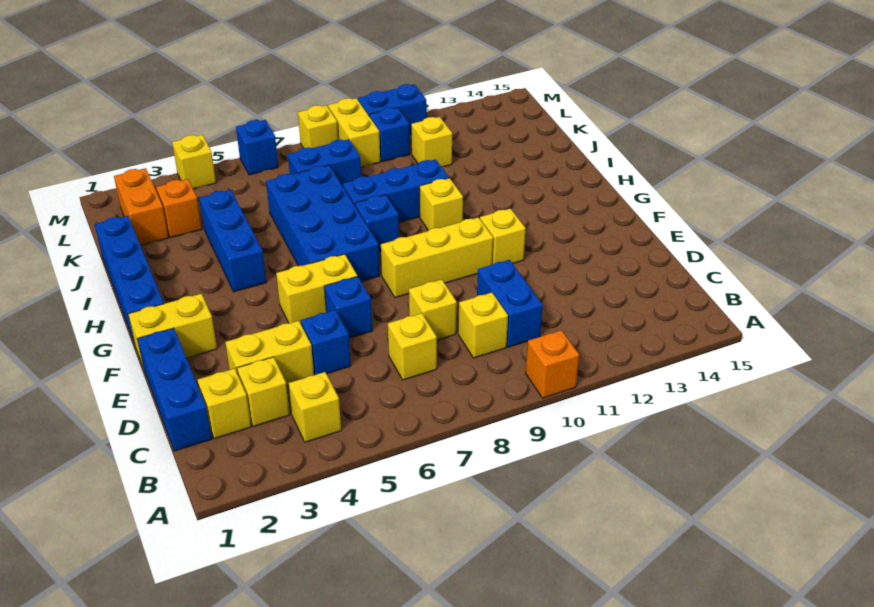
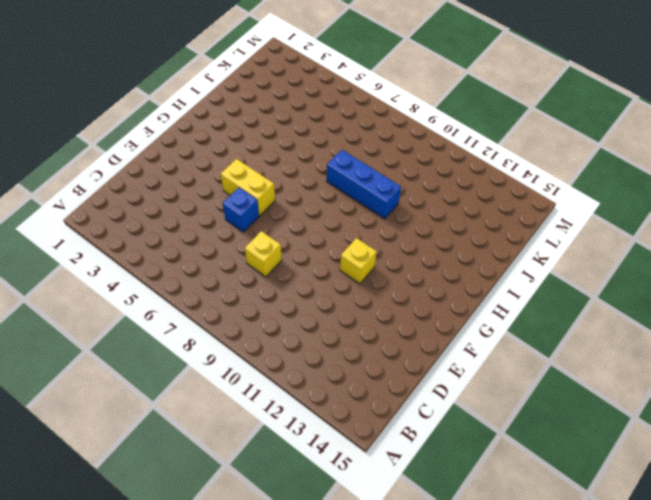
none -> orange brick A10 level 1
none -> yellow brick B4 level 1
none -> blue brick C1:E1 level 1
none -> yellow brick C2 level 1

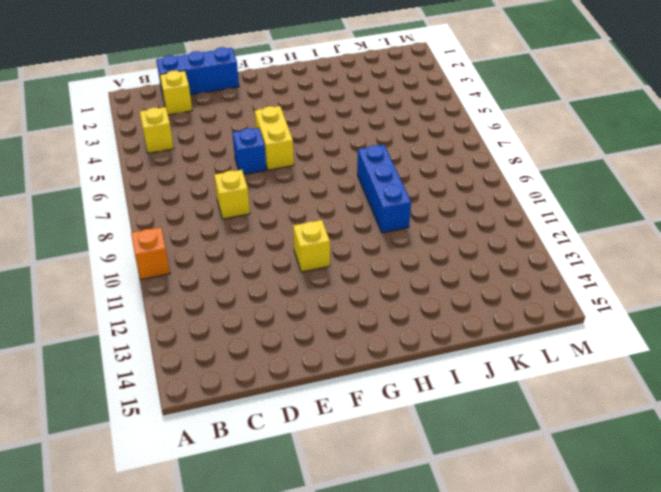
none -> yellow brick C3 level 1
none -> yellow brick C7 level 1
none -> yellow brick C9 level 1
none -> blue brick C10:D10 level 1

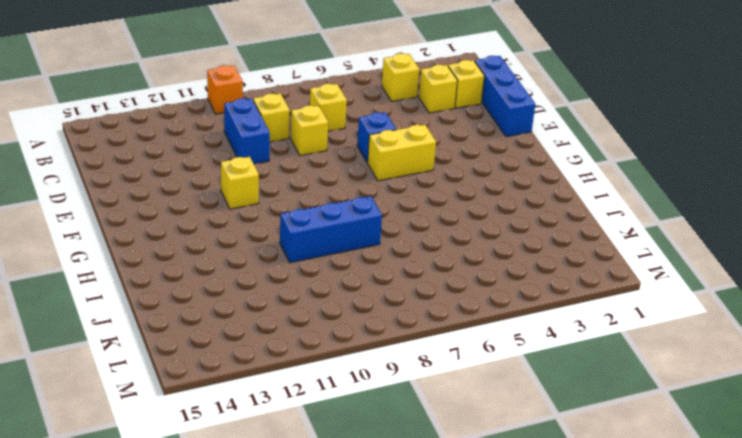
none -> yellow brick D3:D4 level 1
none -> blue brick D5 level 1
none -> yellow brick F1:F2 level 1
none -> yellow brick F8:F10 level 1

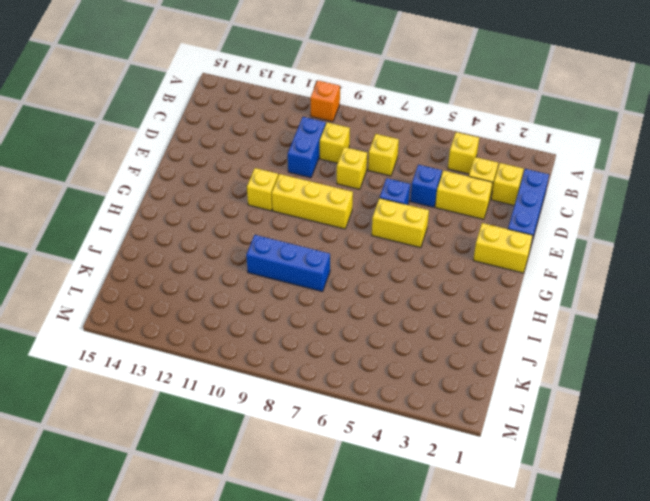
none -> blue brick G1:J1 level 1
none -> blue brick G6:J7 level 1
none -> blue brick H4:J4 level 1
none -> blue brick H8 level 1

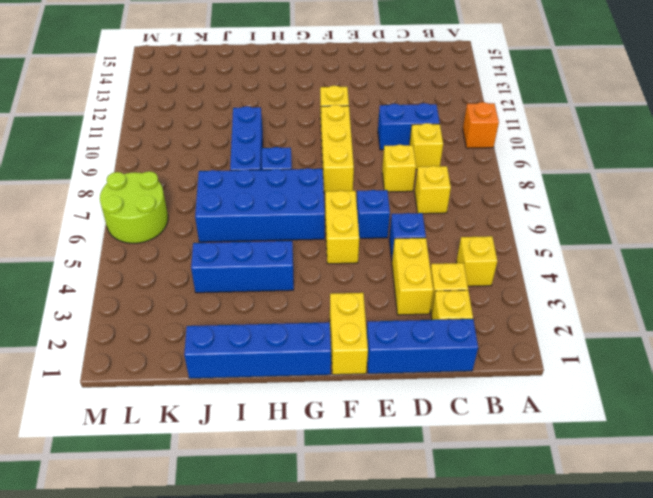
lime round brick L6:M7 level 1 -> blue brick M6 level 1
none -> yellow brick H10 level 1
none -> orange brick K2:L2 level 1
none -> orange brick K3 level 1
none -> blue brick K7:K8 level 1

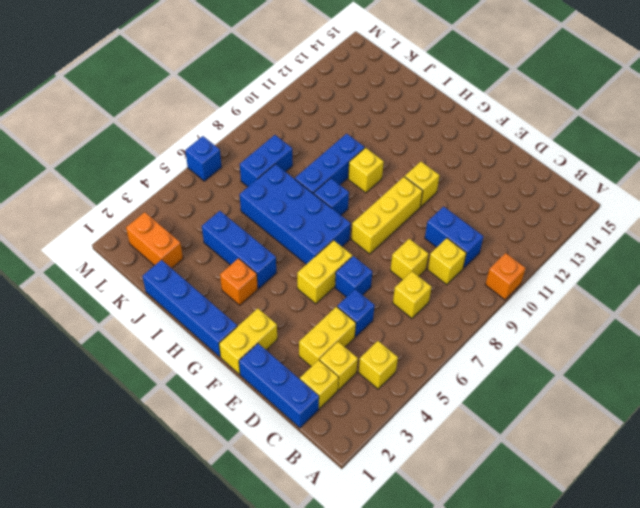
orange brick H3 level 1 -> orange brick K3 level 1
none -> yellow brick K11 level 1
none -> yellow brick L9:M9 level 1
none -> blue brick L10 level 1
none -> yellow brick M4 level 1

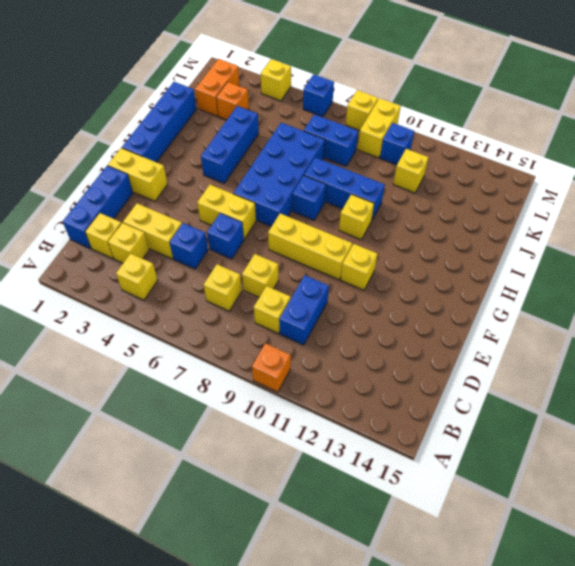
none -> blue brick M10:M11 level 1

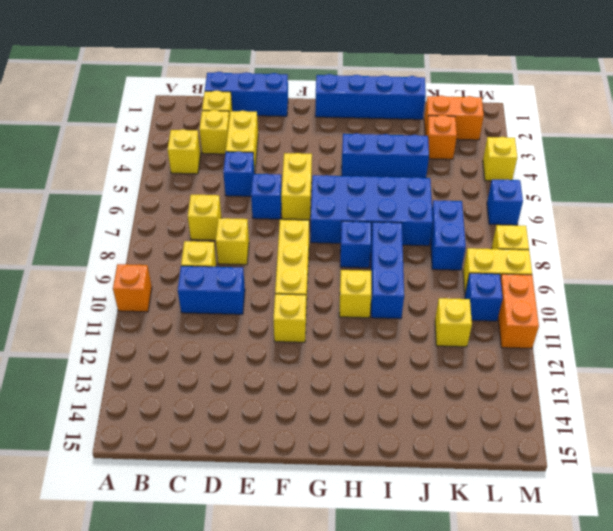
orange brick M10:M11 level 1 -> blue brick M10:M11 level 1
none -> yellow brick F1:F2 level 1

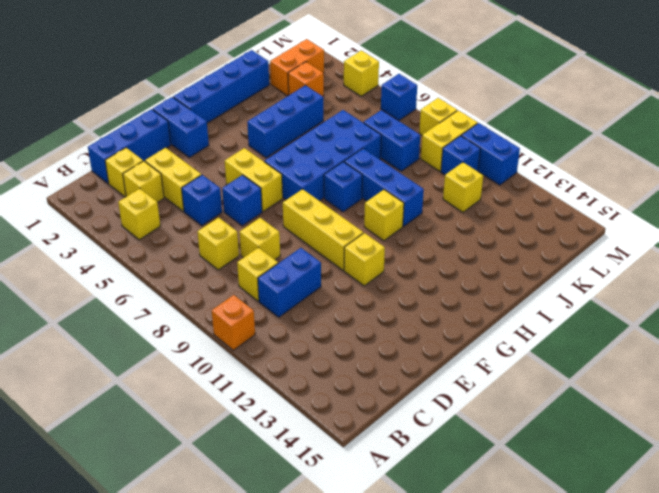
blue brick F1:F2 level 1 -> yellow brick F1:F2 level 1

